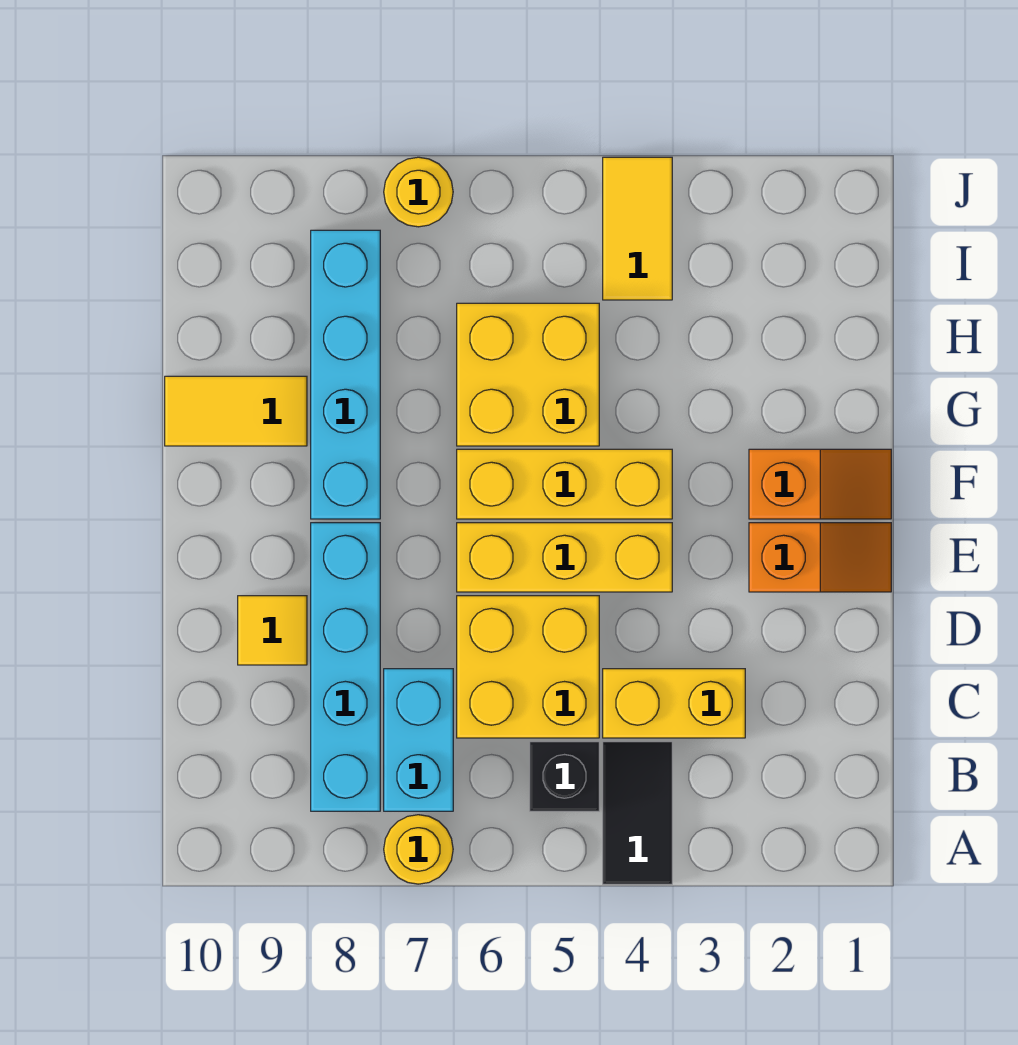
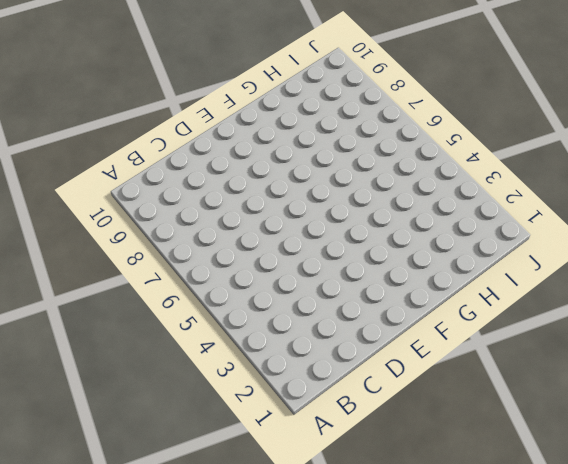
none -> black tile A4:B4 level 1
none -> yellow round brick A7 level 1
none -> black brick B5 level 1

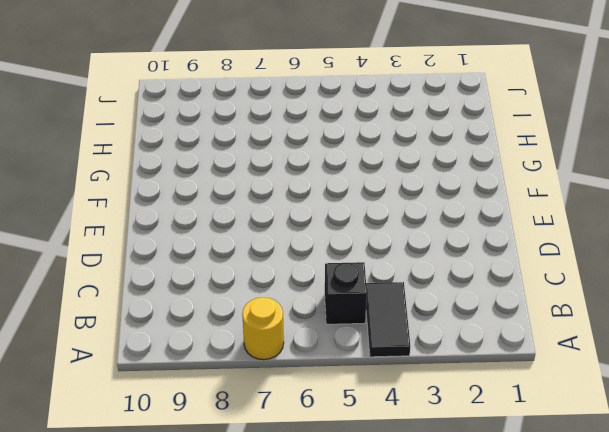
none -> cyan brick B7:C7 level 1
none -> cyan brick B8:E8 level 1
none -> yellow brick C3:C4 level 1

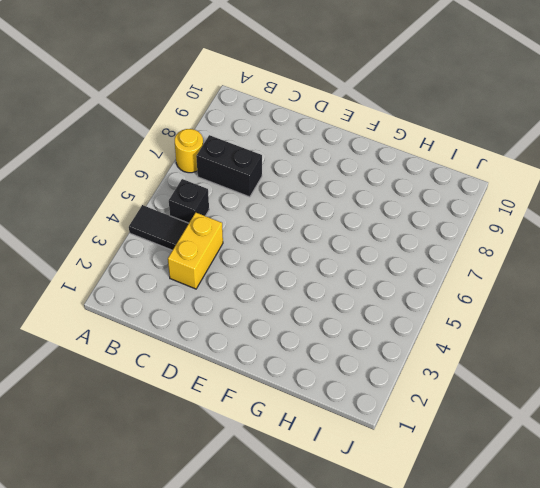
black brick B7:C7 level 1 -> cyan brick B7:C7 level 1
none -> cyan brick B8:E8 level 1
none -> yellow brick C5:D6 level 1
none -> yellow tile D9 level 1

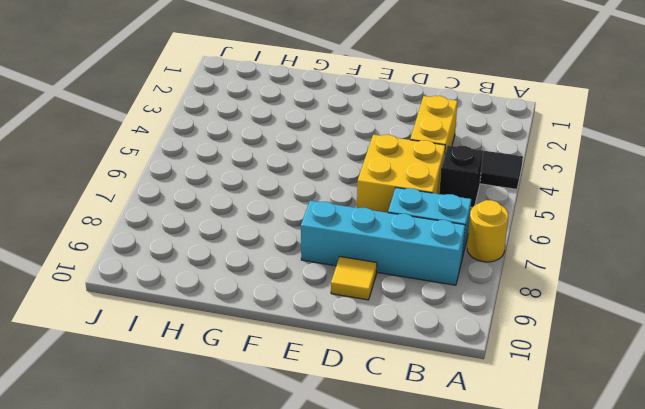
none -> orange slope E1:E2 level 1 top 2
none -> yellow brick E4:E6 level 1
none -> orange slope F1:F2 level 1 top 2

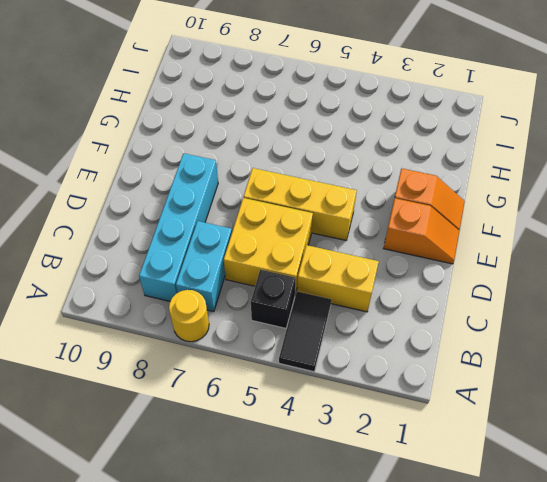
none -> yellow tile D9 level 1
none -> yellow brick F4:F6 level 1
none -> cyan brick F8:I8 level 1

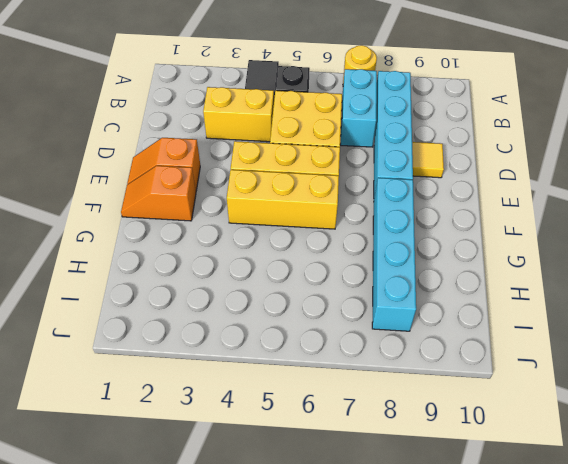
none -> yellow brick G5:H6 level 1
none -> yellow tile G9:G10 level 1
none -> yellow tile I4:J4 level 1

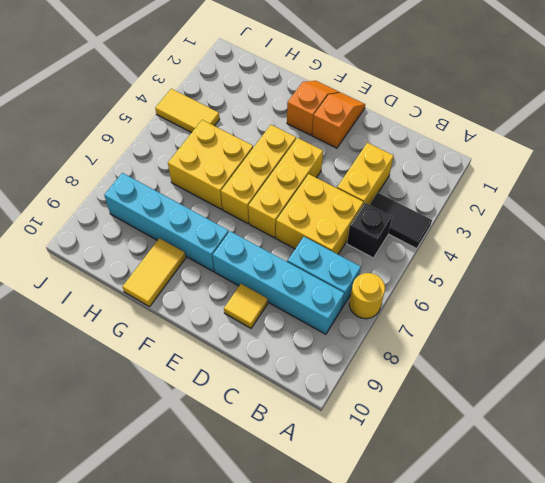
none -> yellow round brick J7 level 1

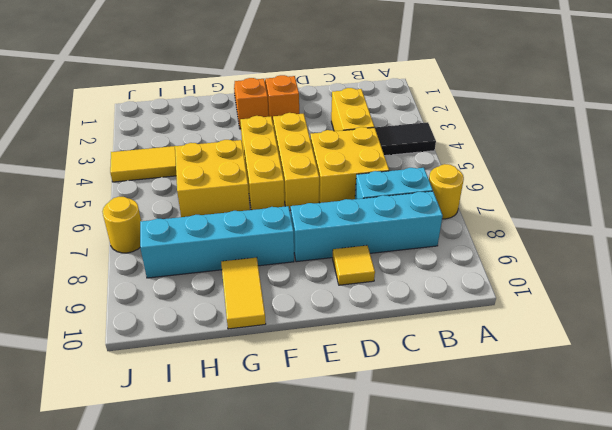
none -> black brick B5 level 1

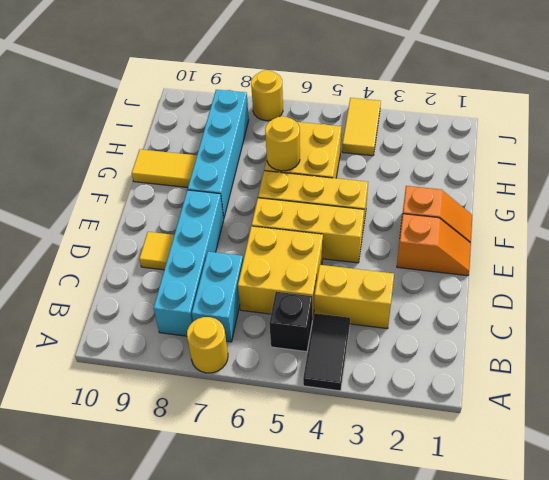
yellow round brick G6 level 2 -> none

